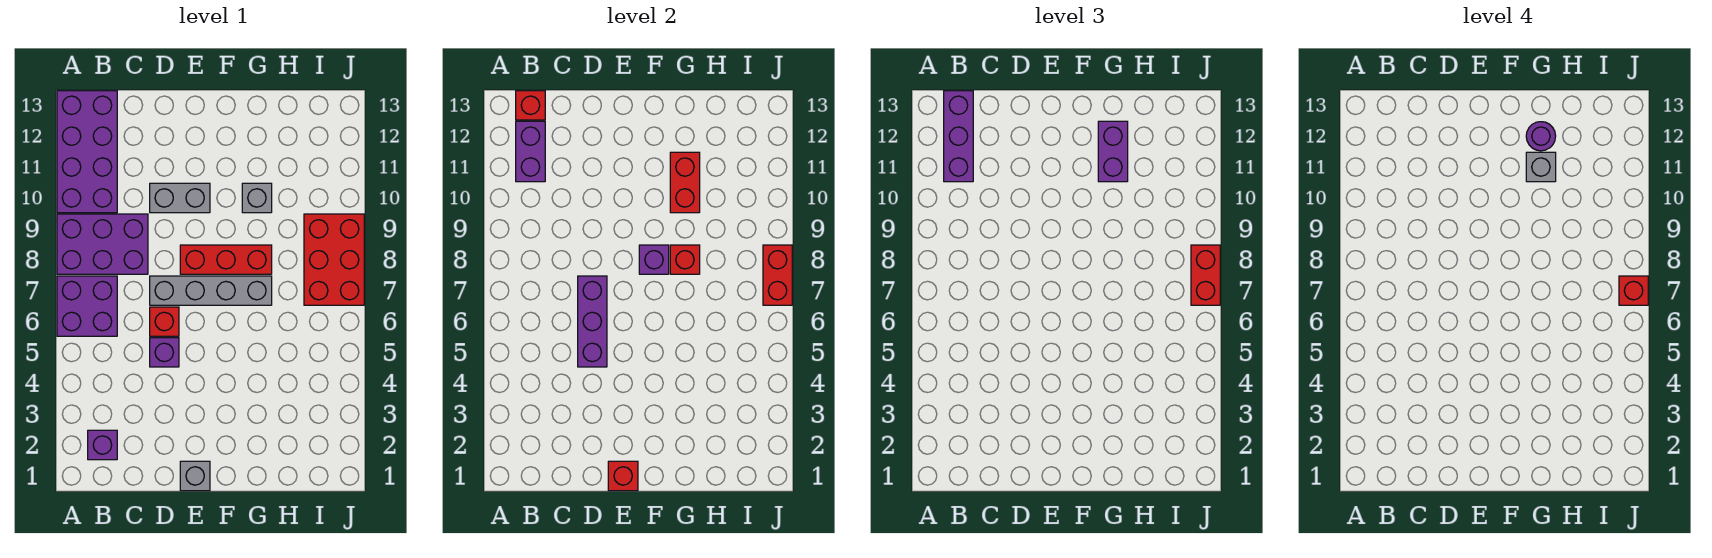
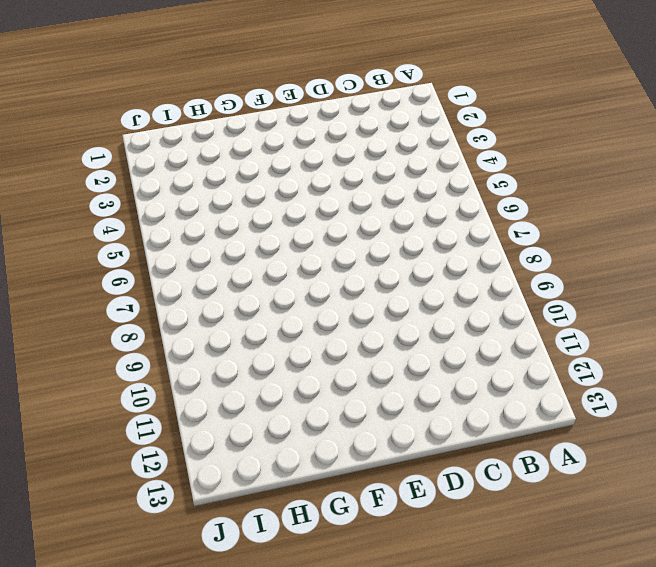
none -> purple brick A6:B7 level 1
none -> purple brick A8:C9 level 1
none -> purple brick A10:B13 level 1

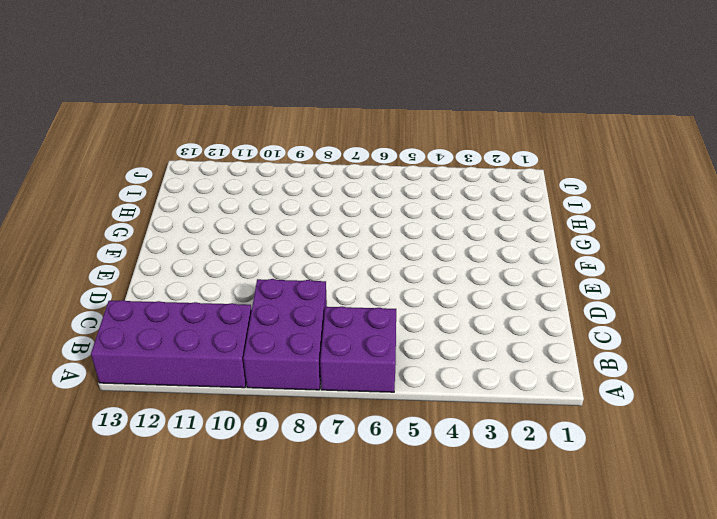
none -> purple brick B2 level 1
none -> purple brick D5 level 1
none -> red brick D6 level 1

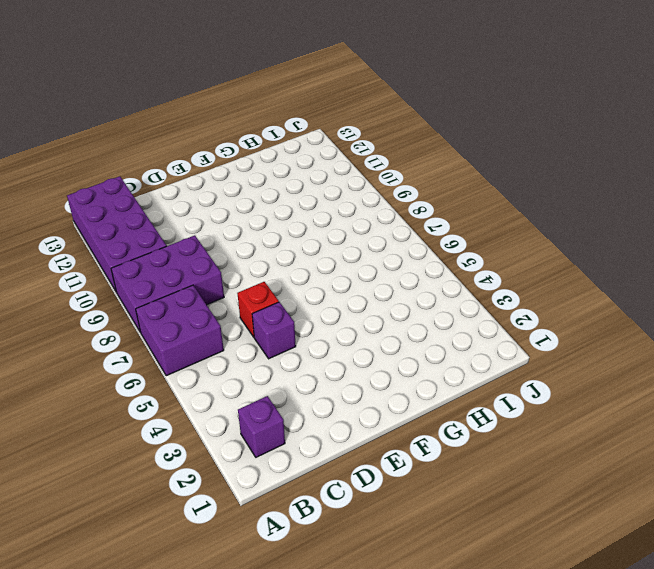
none -> grey brick D7:G7 level 1
none -> grey brick D10:E10 level 1
none -> grey brick E1 level 1

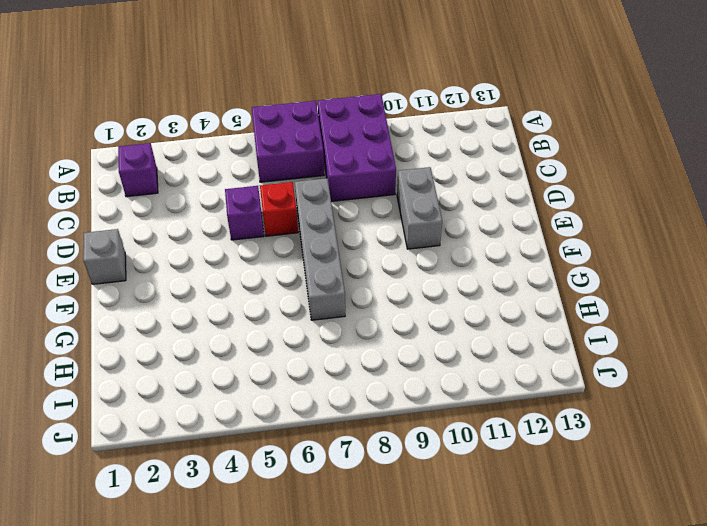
none -> purple brick A10:B13 level 1
none -> red brick E8:G8 level 1
none -> grey brick G10 level 1

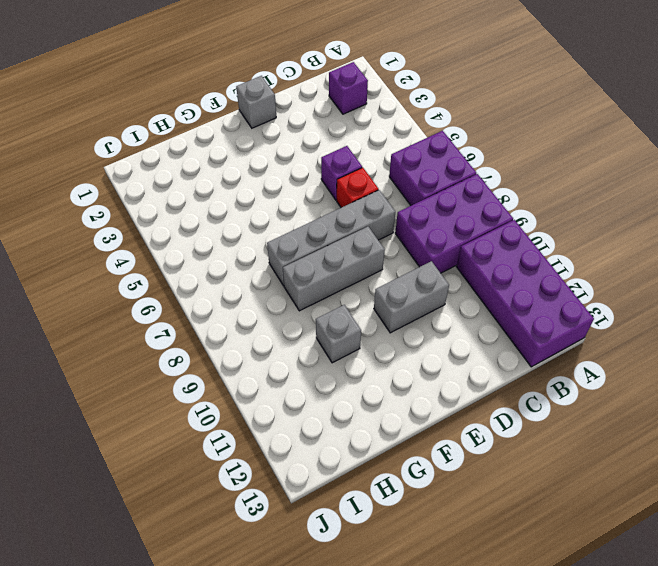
grey brick E8:G8 level 1 -> red brick E8:G8 level 1
none -> red brick I7:J9 level 1
none -> purple brick B11:B12 level 2
none -> red brick B13 level 2

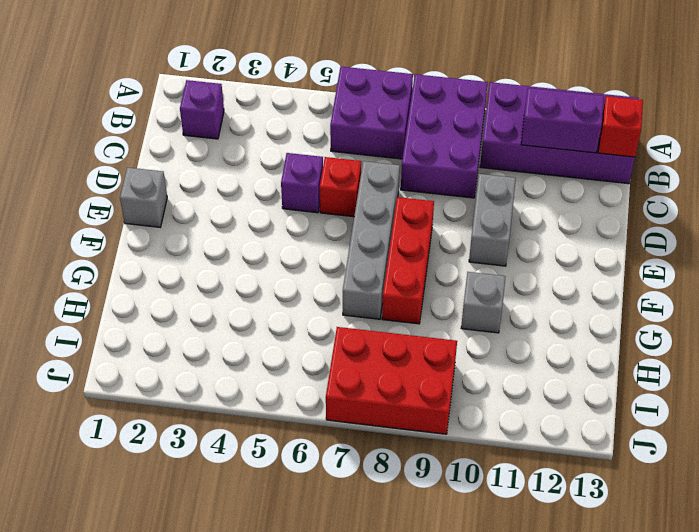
none -> purple brick D5:D7 level 2
none -> red brick E1 level 2
none -> purple brick F8 level 2

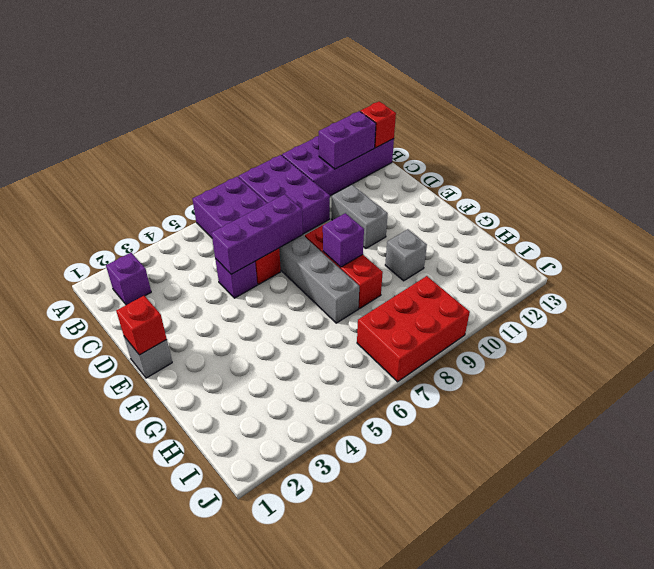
none -> red brick G8 level 2
none -> red brick G10:G11 level 2
none -> red brick J7:J8 level 2

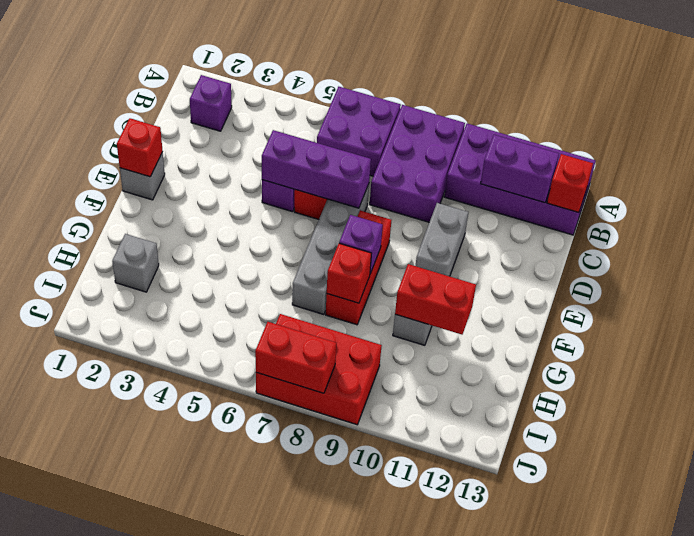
grey brick H2 level 1 -> grey brick G11 level 4
none -> purple brick B11:B13 level 3
none -> purple brick G11:G12 level 3
none -> red brick J7:J8 level 3

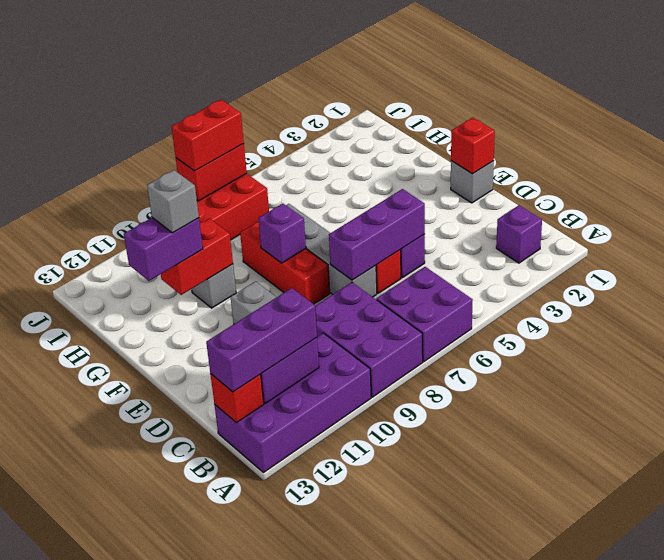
none -> red brick G8 level 2
none -> purple round brick G12 level 4
none -> red brick J7 level 4

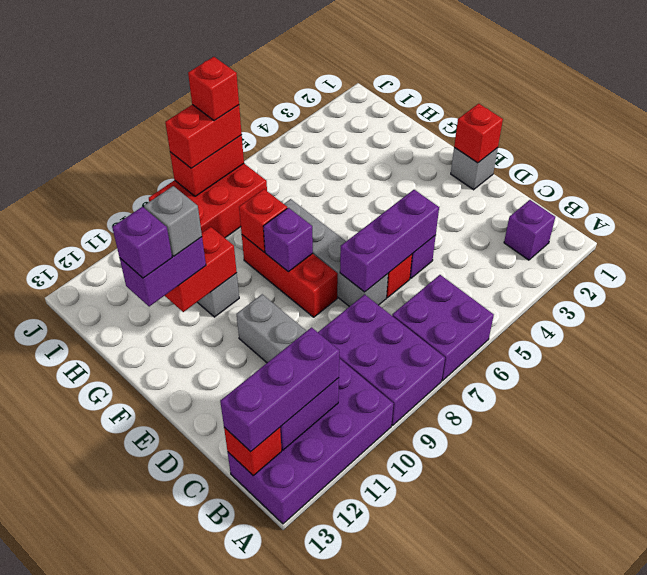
purple brick G12 level 4 -> purple round brick G12 level 4

